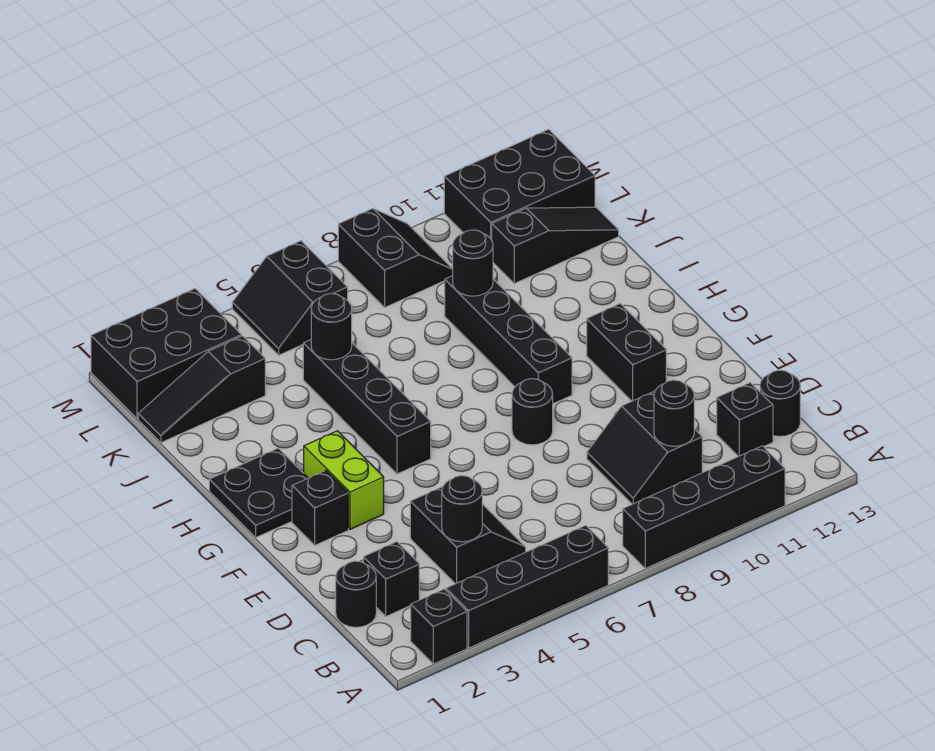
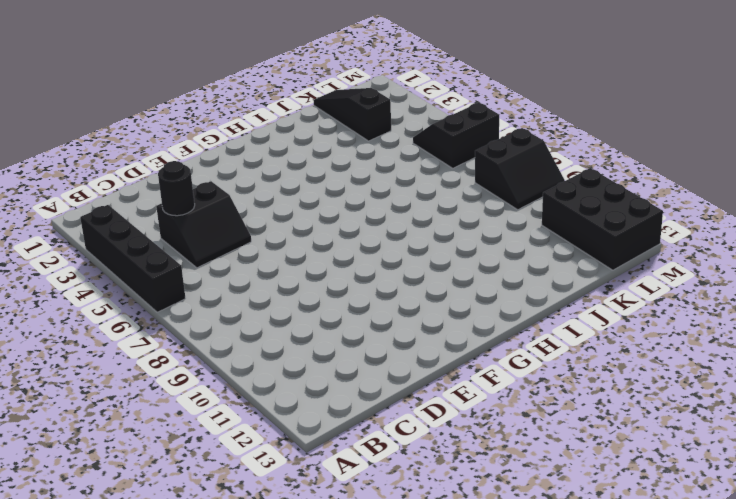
none -> black brick A2 level 1
none -> black brick A8:A11 level 1
none -> black round brick C1 level 1

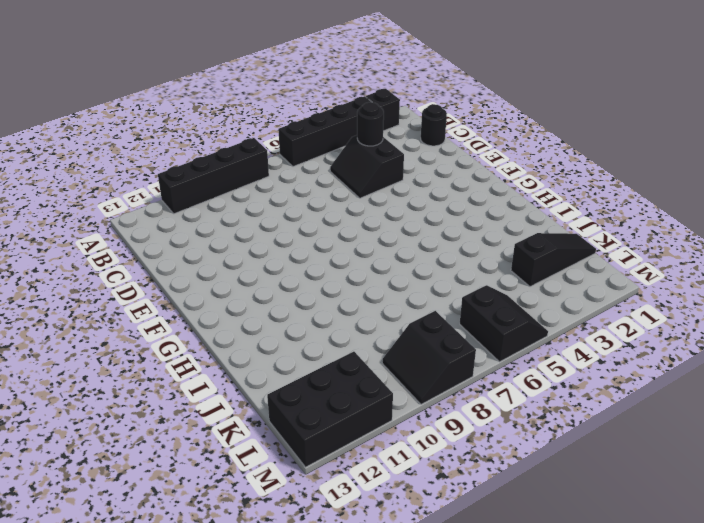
none -> black brick C2 level 1
none -> black slope C9:D10 level 1 top 10
none -> black brick C12 level 1

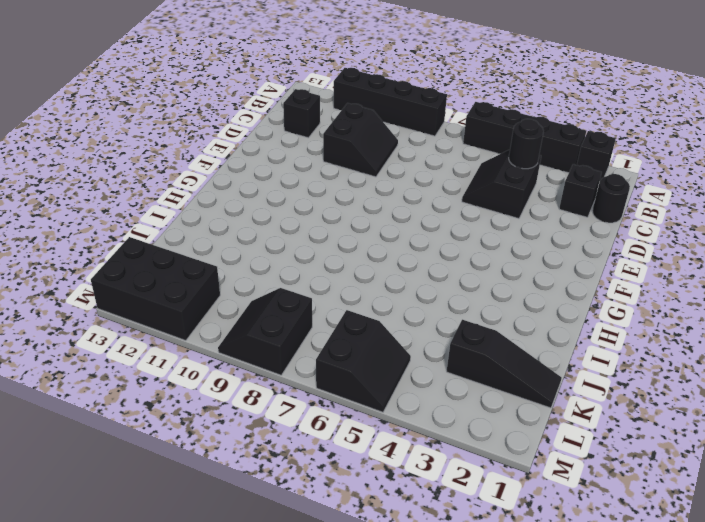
none -> black round brick C13 level 1
none -> black brick F2 level 1
none -> lime brick F3:G3 level 1

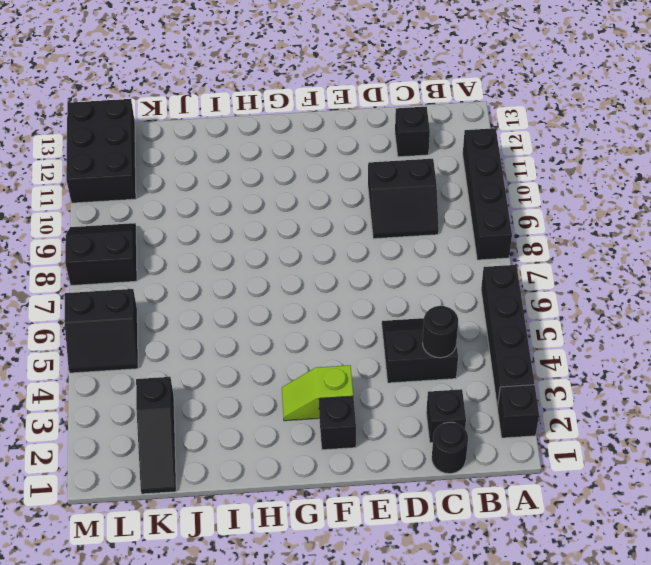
lime slope F3:G3 level 1 top F -> lime brick F3:G3 level 1
none -> black round brick C13 level 1
none -> black round brick F8 level 1
none -> black brick F11:G11 level 1

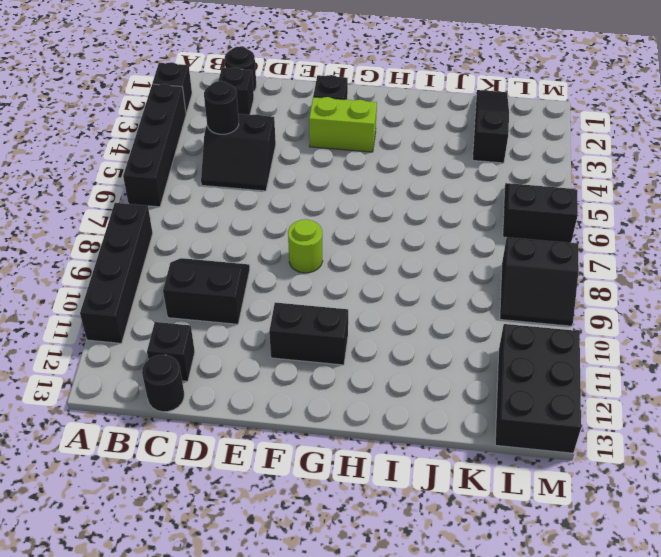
lime round brick F8 level 1 -> black round brick F8 level 1
none -> black plate G1:H2 level 1
none -> black brick G5:J5 level 1
none -> black brick G9:J9 level 1

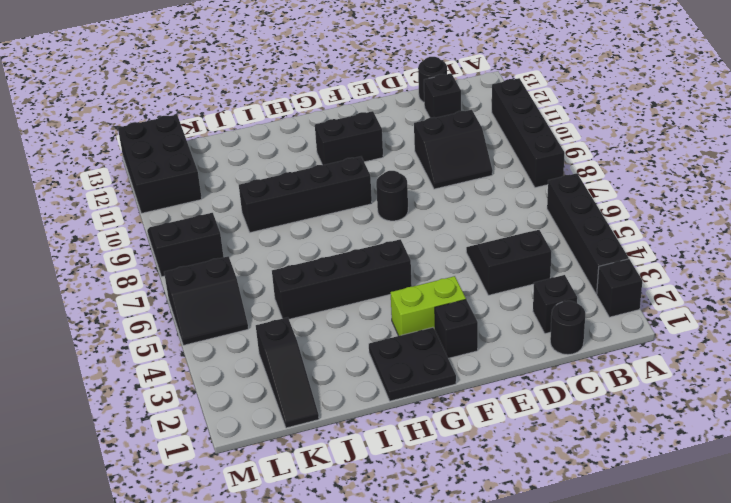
none -> black slope K11:K13 level 1 top 11
none -> black brick L1:M3 level 1
none -> black round brick C4 level 2

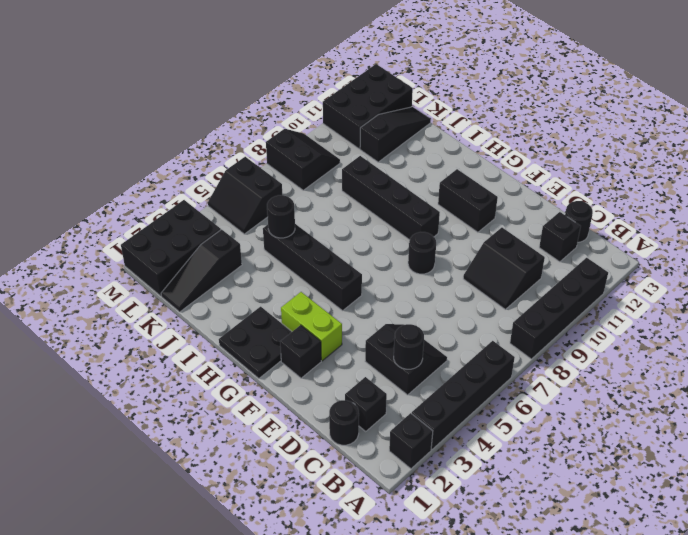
none -> black round brick C10 level 2
none -> black round brick J9 level 2

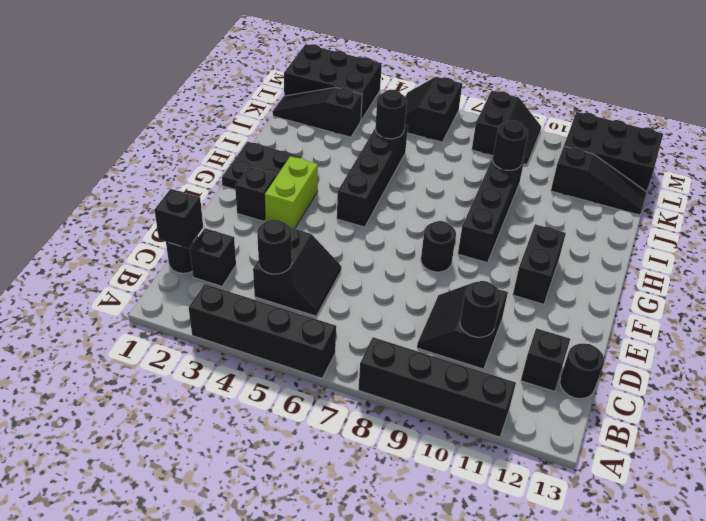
black brick C1 level 2 -> black brick A2 level 1

